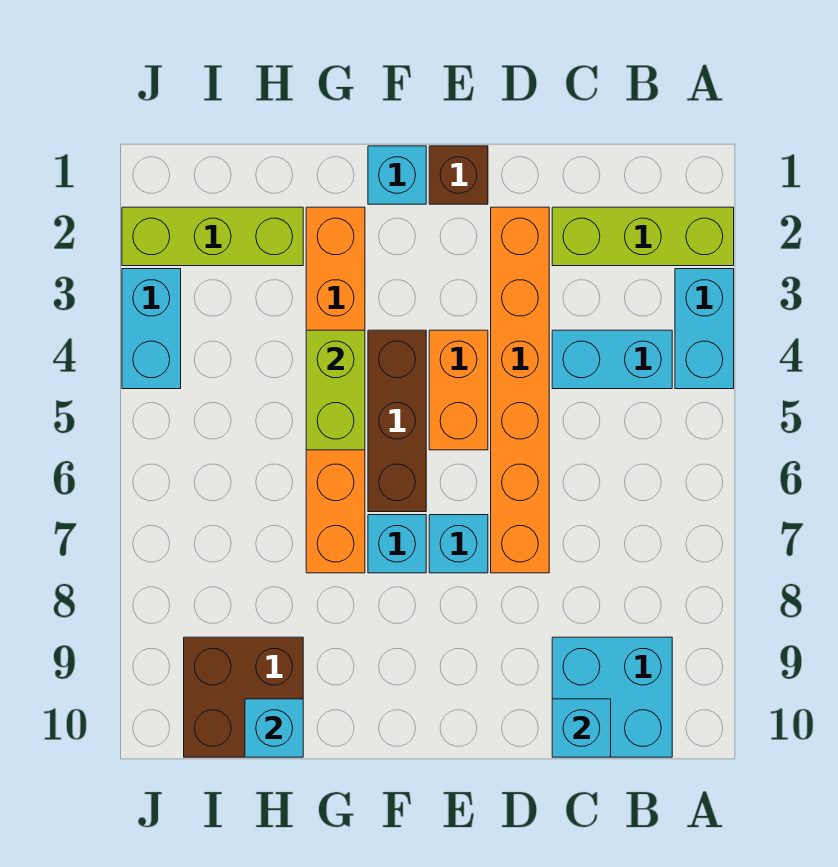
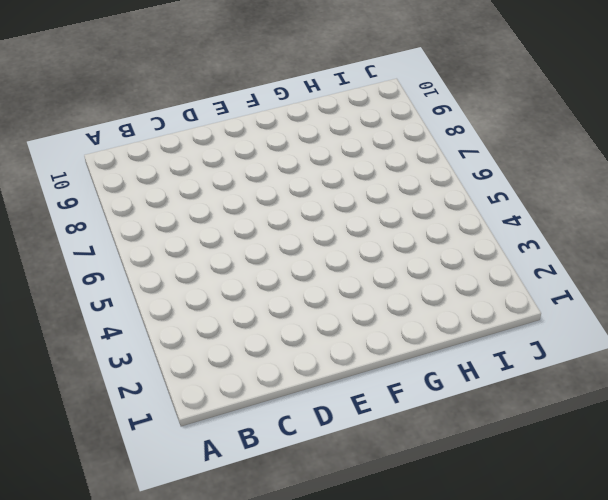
none -> lime brick A2:C2 level 1
none -> cyan brick A3:A4 level 1
none -> cyan brick B4:C4 level 1

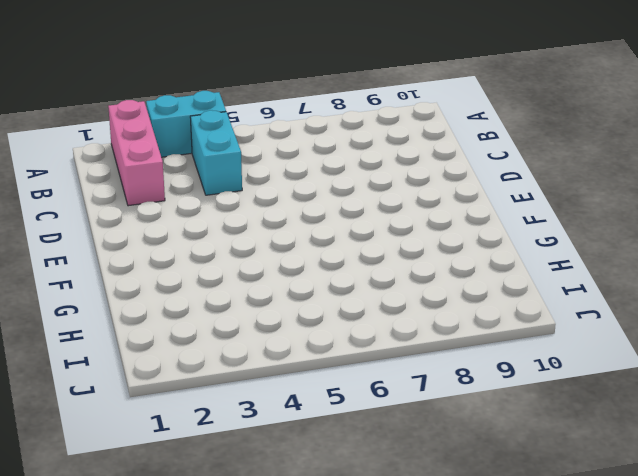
pink brick A2:C2 level 1 -> lime brick A2:C2 level 1
none -> cyan brick B9:C10 level 1
none -> orange brick D2:D7 level 1
none -> brown brick E1 level 1

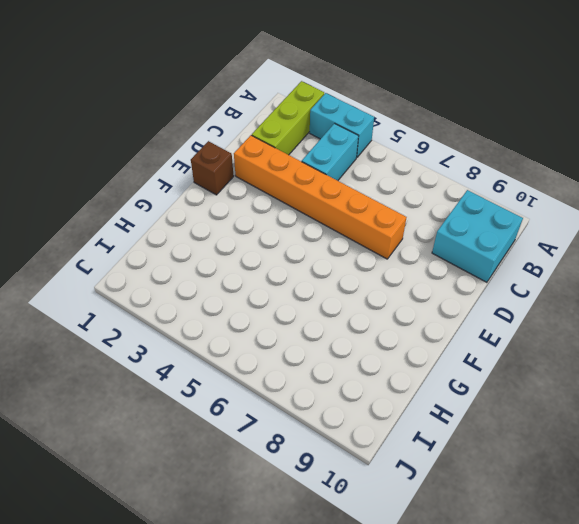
none -> orange brick E4:E5 level 1
none -> cyan brick E7 level 1
none -> cyan brick F1 level 1

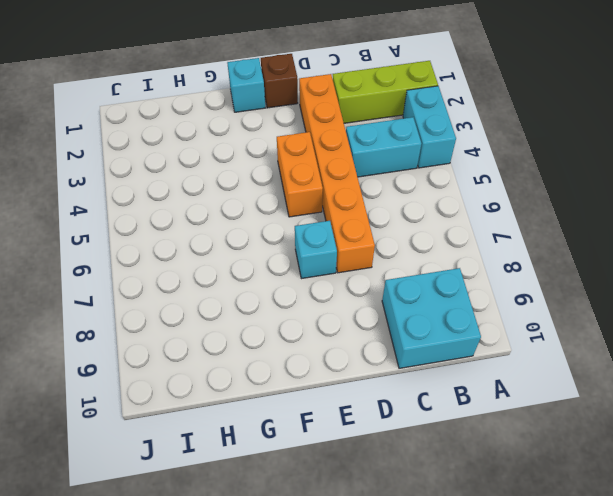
none -> brown brick F4:F6 level 1
none -> cyan brick F7 level 1
none -> orange brick G2:G7 level 1

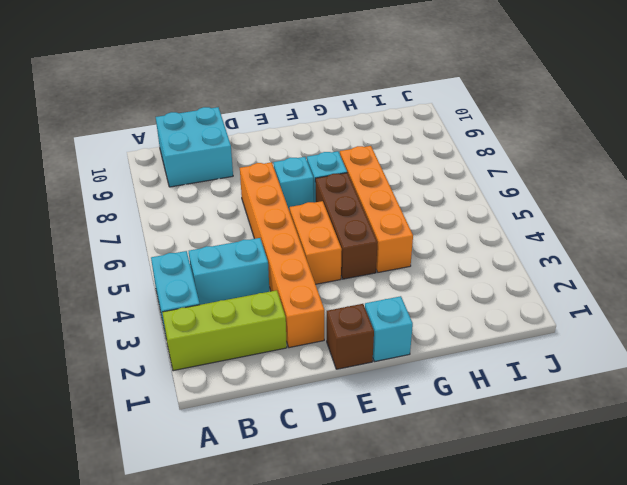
orange brick G4:G7 level 1 -> orange brick G2:G7 level 1
none -> lime brick H2:J2 level 1
none -> brown brick H9:I10 level 1
none -> cyan brick J3:J4 level 1

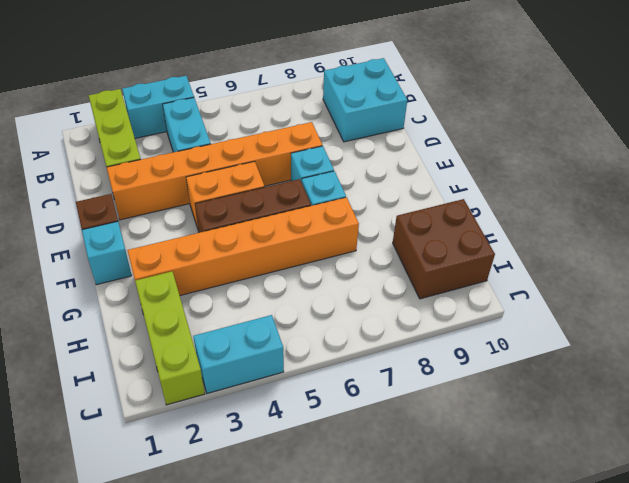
none -> cyan brick C10 level 2
none -> lime brick G4:G5 level 2
none -> cyan brick H10 level 2

